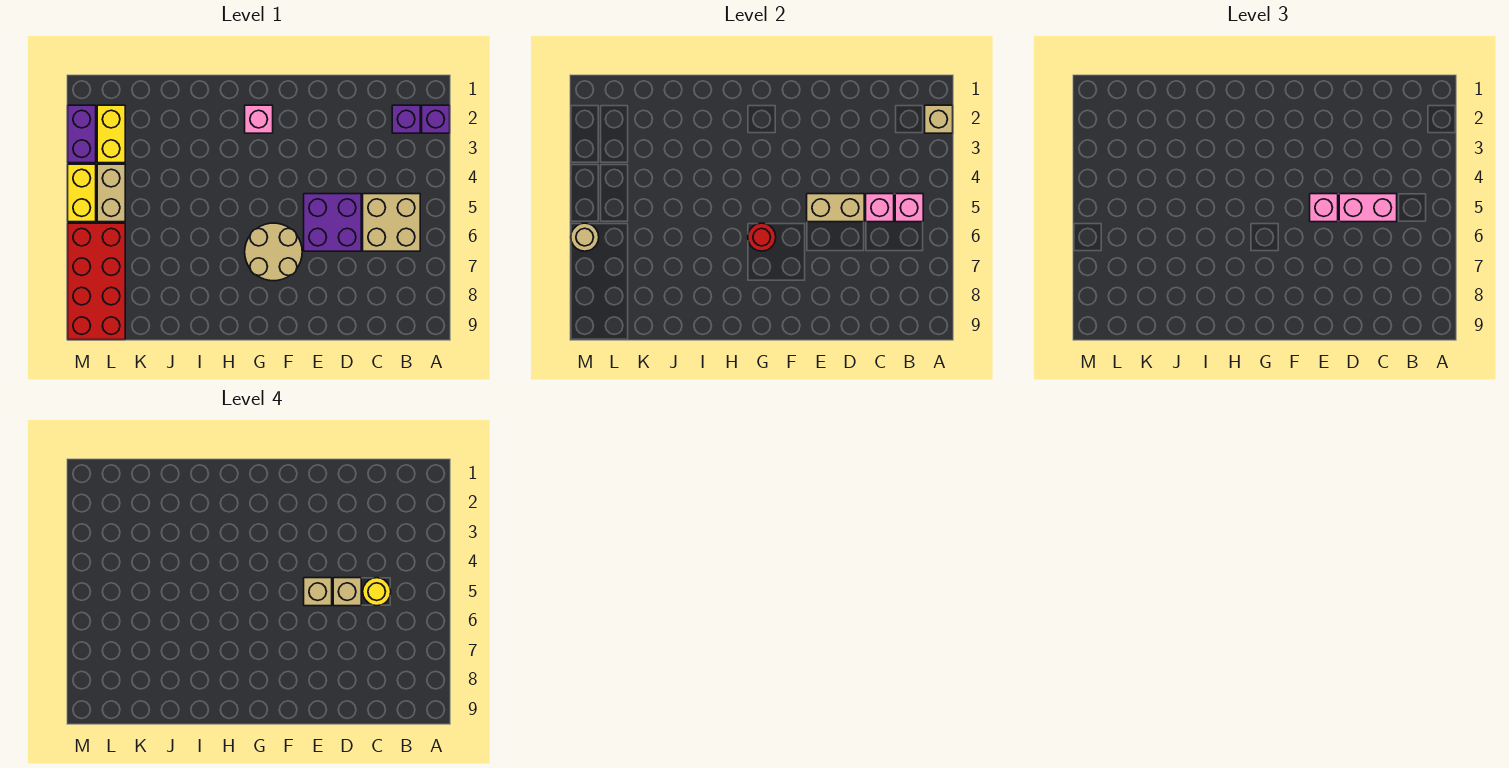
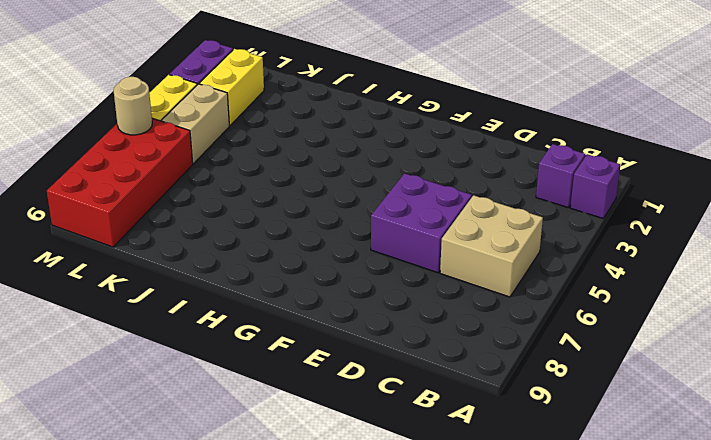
none -> tan round brick F6:G7 level 1
none -> pink brick G2 level 1
none -> tan brick A2 level 2

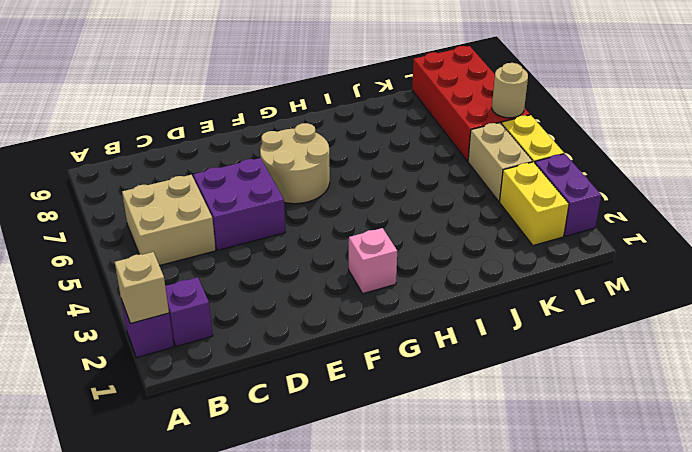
none -> pink brick B5 level 2
none -> pink brick C5 level 2
none -> tan brick D5:E5 level 2

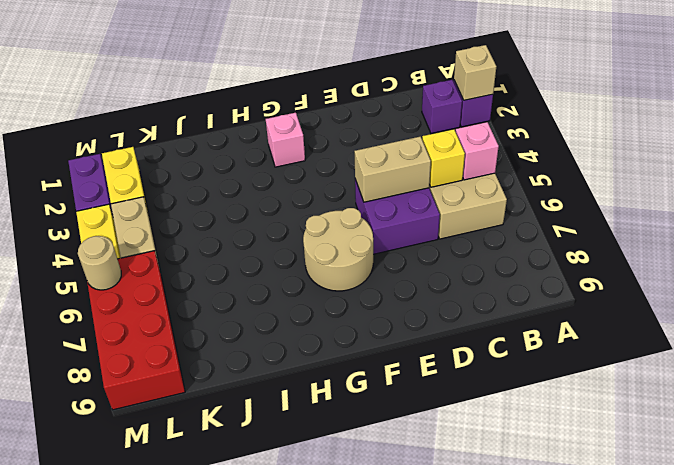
yellow brick C5 level 2 -> pink brick C5 level 2
none -> red round brick G6 level 2
none -> pink brick C5:D5 level 3
none -> pink brick E5 level 3

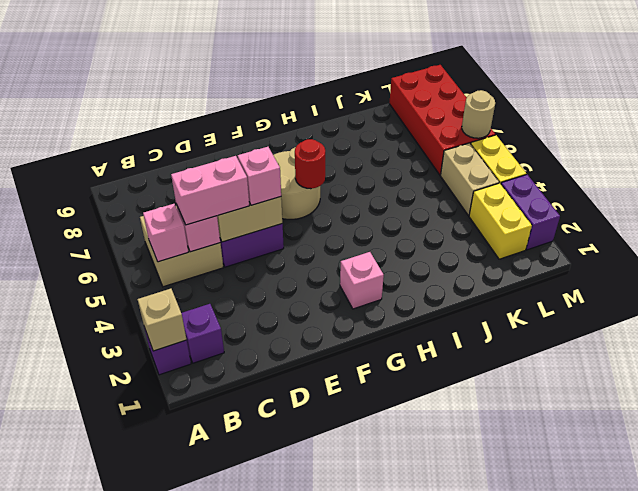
none -> yellow round brick C5 level 4
none -> tan brick D5 level 4
none -> tan brick E5 level 4

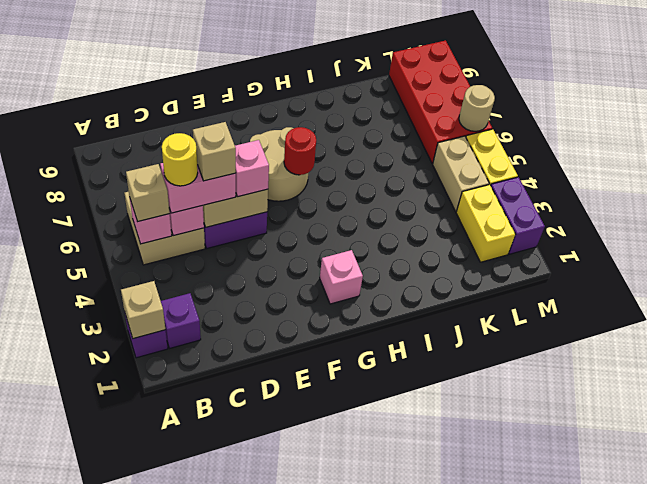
tan brick B5 level 3 -> tan brick E5 level 4

